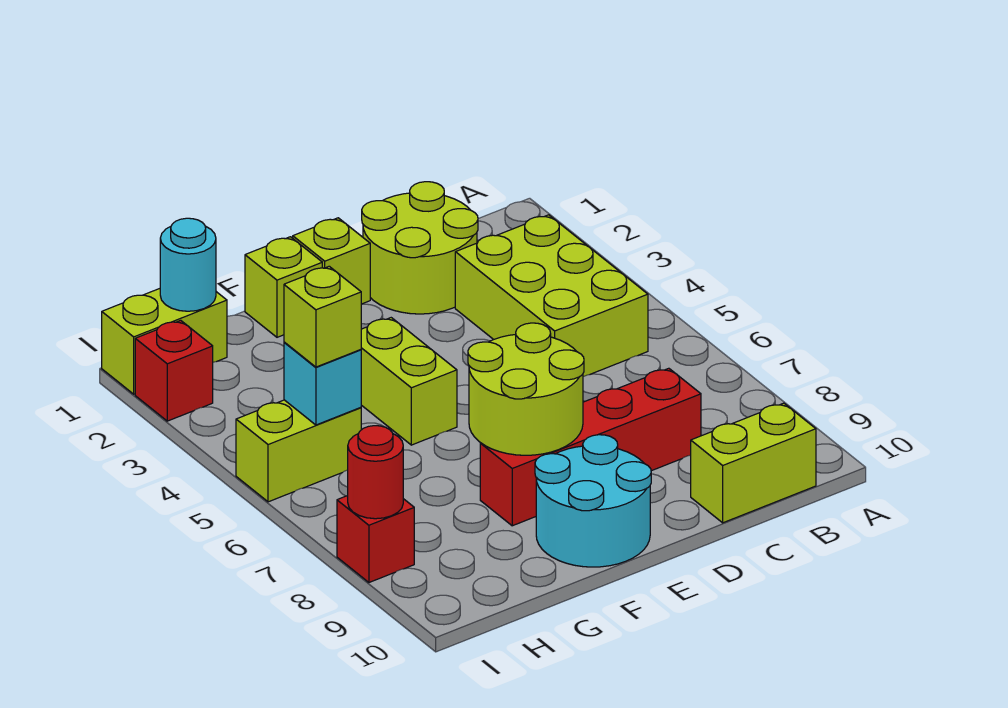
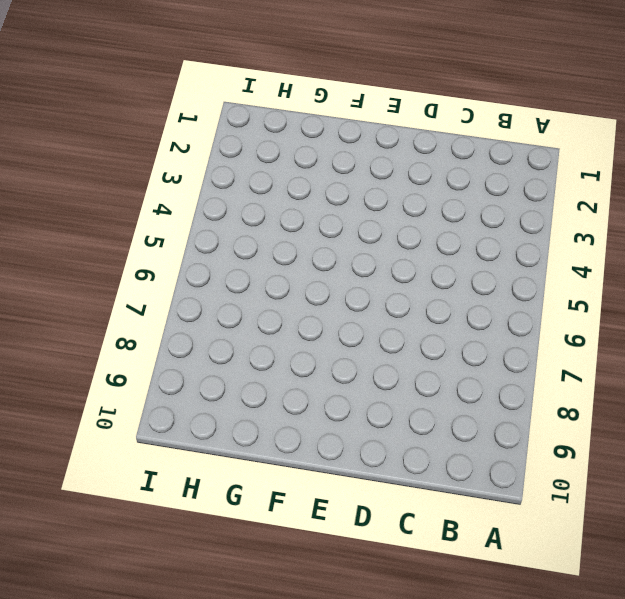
none -> lime brick B3:C5 level 1
none -> lime brick B10:C10 level 1
none -> lime round brick C1:D2 level 1

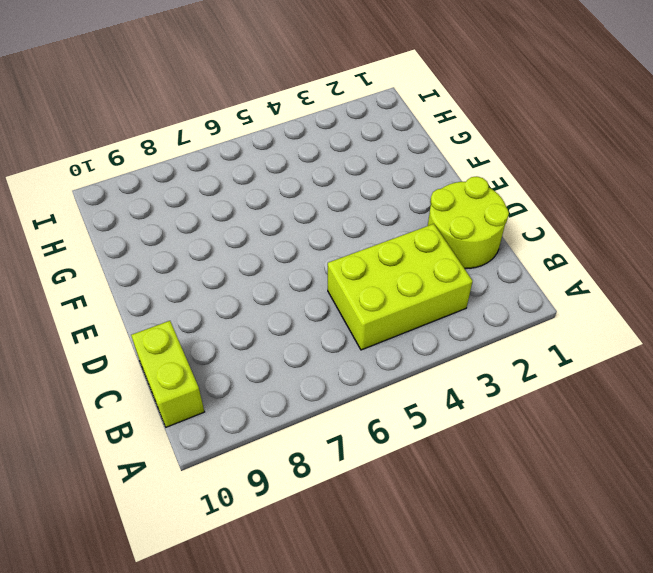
none -> red brick C8:F8 level 1
none -> lime brick E1 level 1
none -> cyan round brick E9:F10 level 1

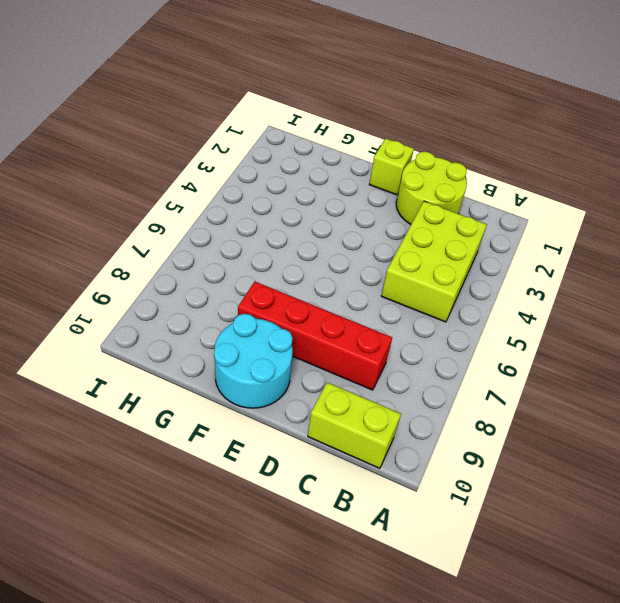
none -> lime brick F1 level 1
none -> lime brick F4:F5 level 1
none -> lime brick H1:I1 level 1

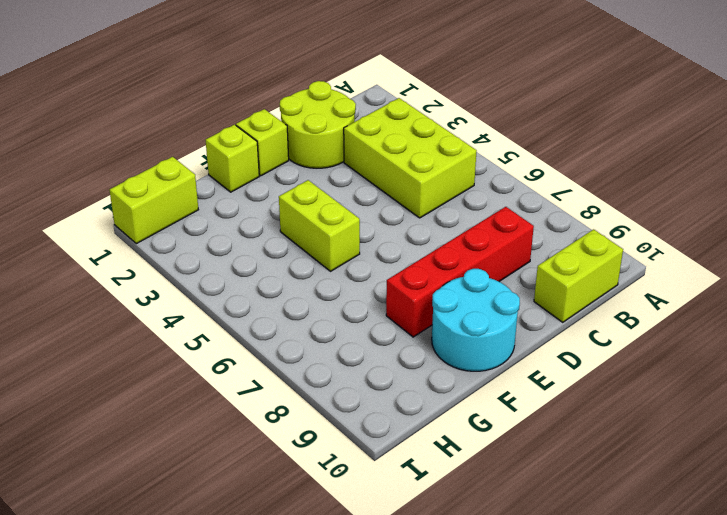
none -> lime brick H5:I5 level 1
none -> red brick I2 level 1
none -> red brick I8 level 1

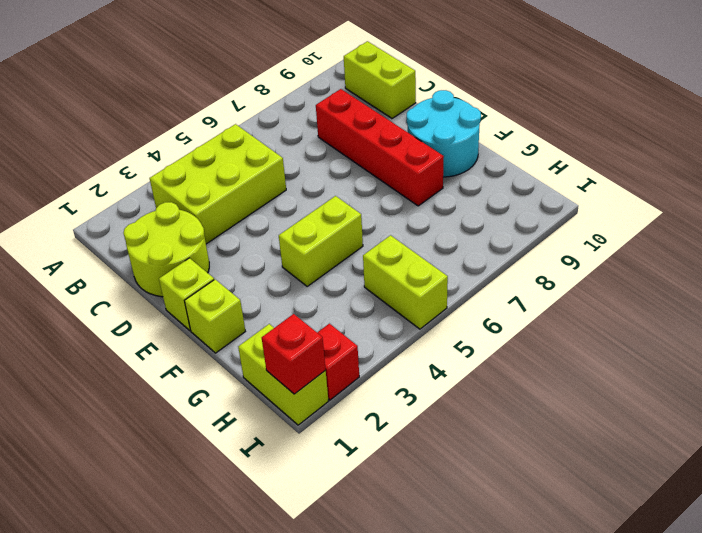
red brick I1 level 2 -> red brick I8 level 1
none -> lime round brick E7:F8 level 2
none -> cyan round brick H1 level 2
none -> cyan brick H5 level 2

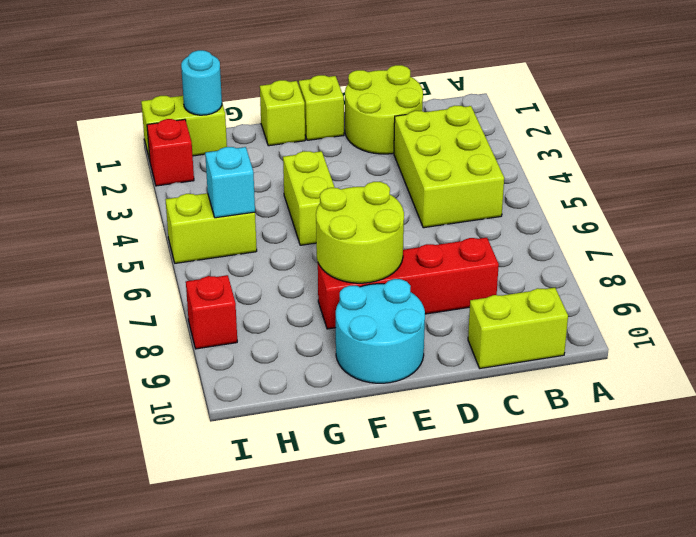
none -> red round brick I8 level 2
none -> lime brick H5 level 3

